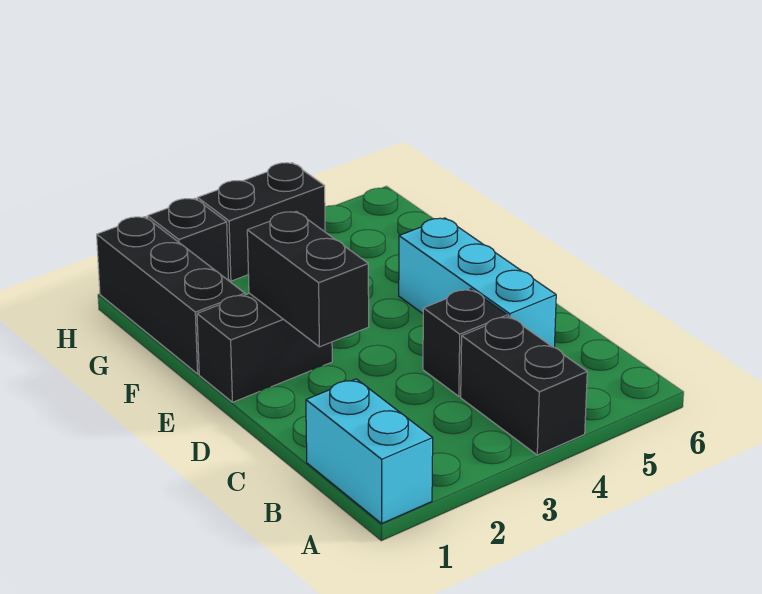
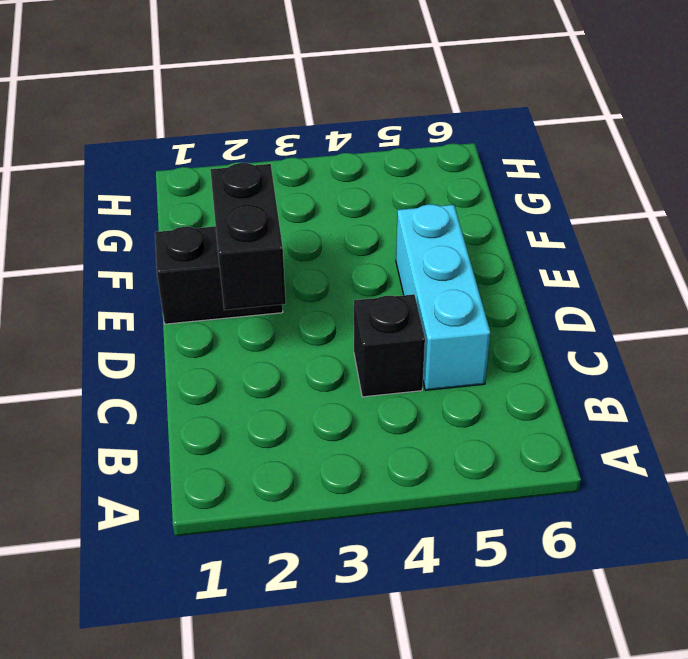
none -> cyan brick A1:B1 level 1
none -> black brick A4:B4 level 1

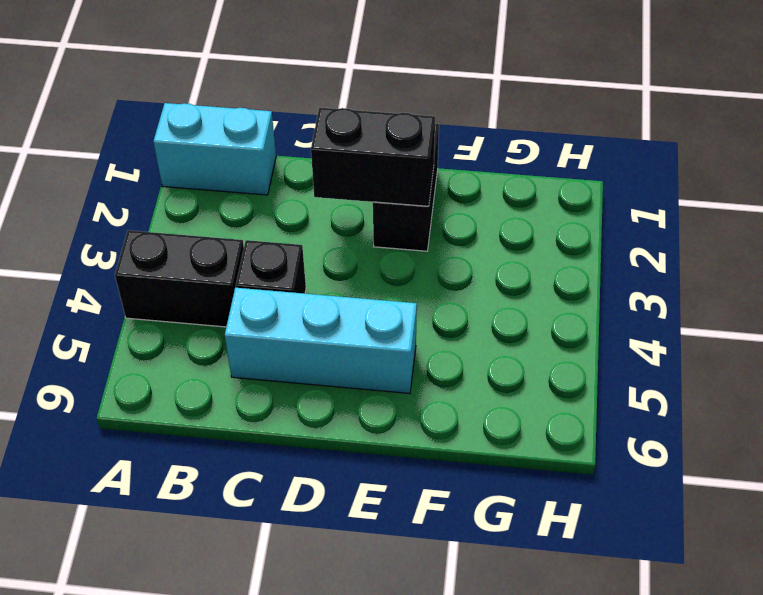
none -> black brick F1:H1 level 1
none -> black brick H2 level 1

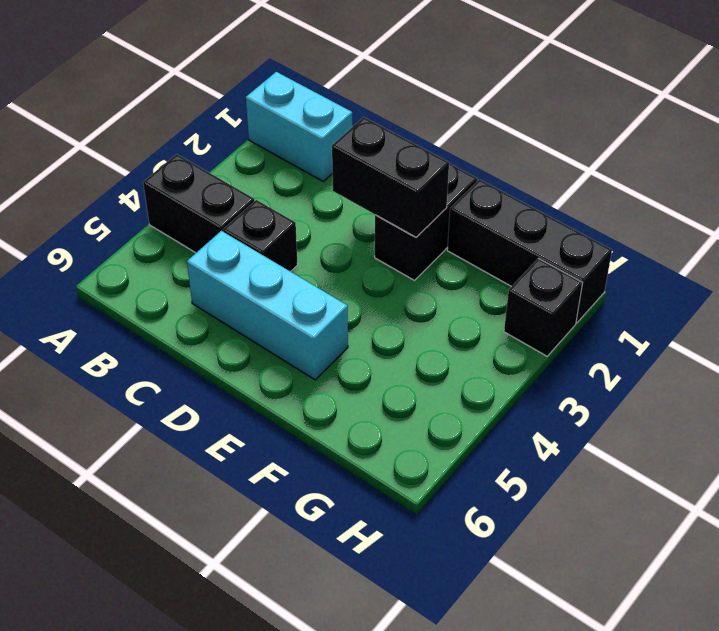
none -> black brick H3:H4 level 1

